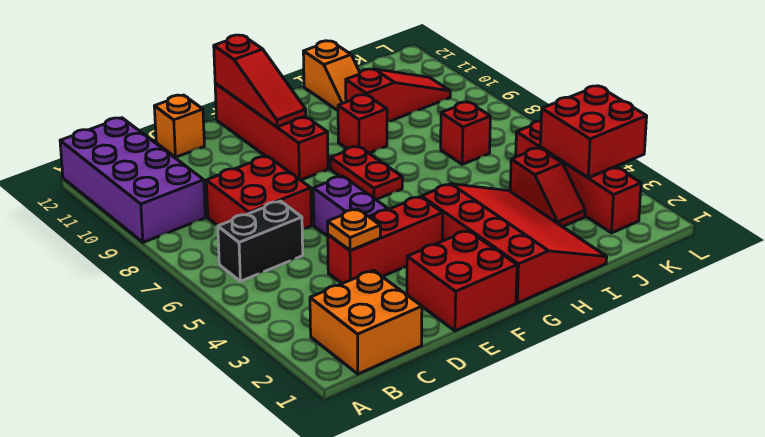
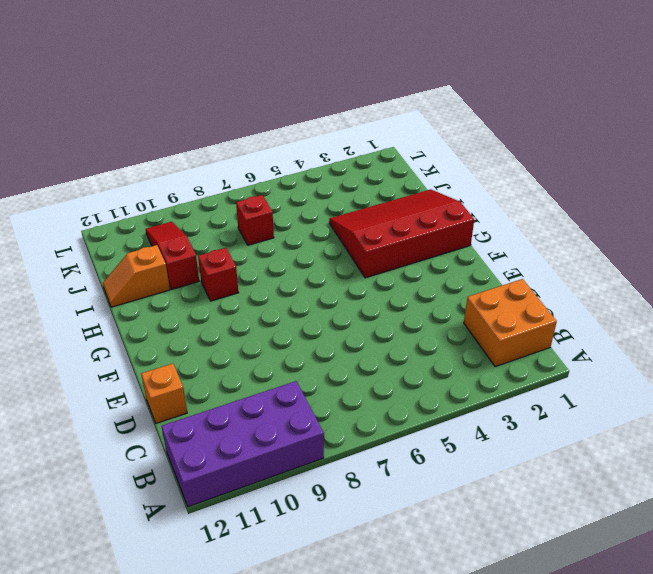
orange slope I11:I12 level 1 top 11 -> orange slope I11:I12 level 1 top 12
none -> black brick B6:C6 level 1
none -> red brick C7:D8 level 1
none -> red brick D4:F4 level 1

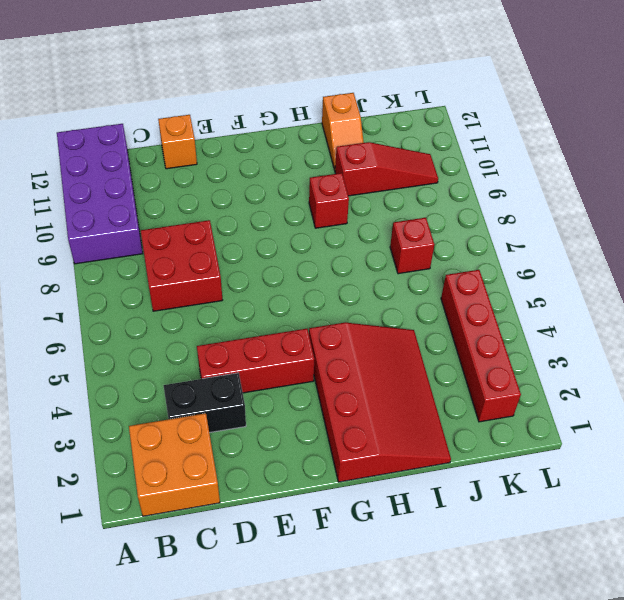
black brick C3:D3 level 1 -> black brick B6:C6 level 1
none -> red brick E1:F2 level 1
none -> purple brick E5:E6 level 1
none -> red brick F9:F12 level 1

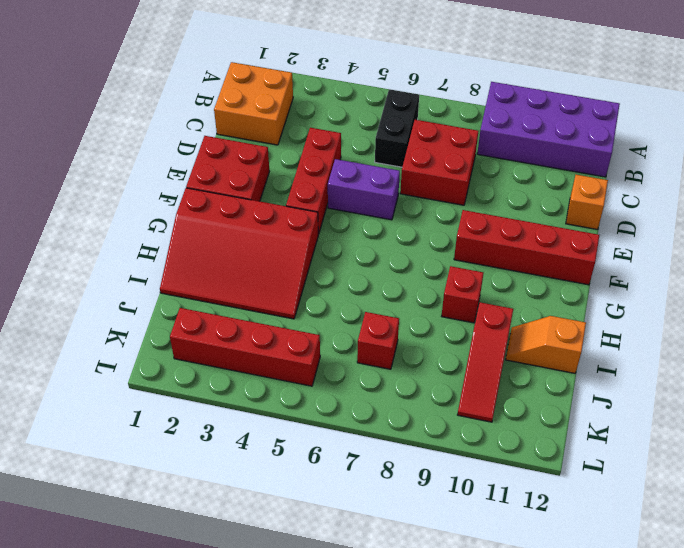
none -> red plate G7:G8 level 1
none -> red slope J3:J4 level 1 top 4
none -> orange plate D4 level 2

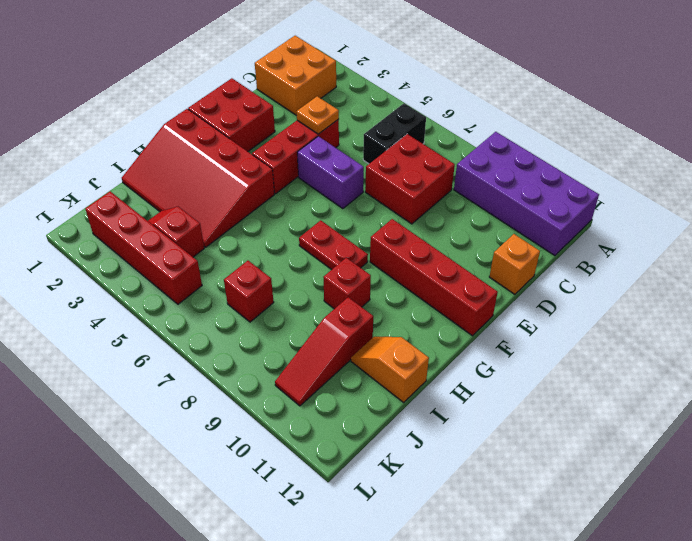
none -> red slope F10:F12 level 2 top 12
none -> red brick K3:L4 level 2

